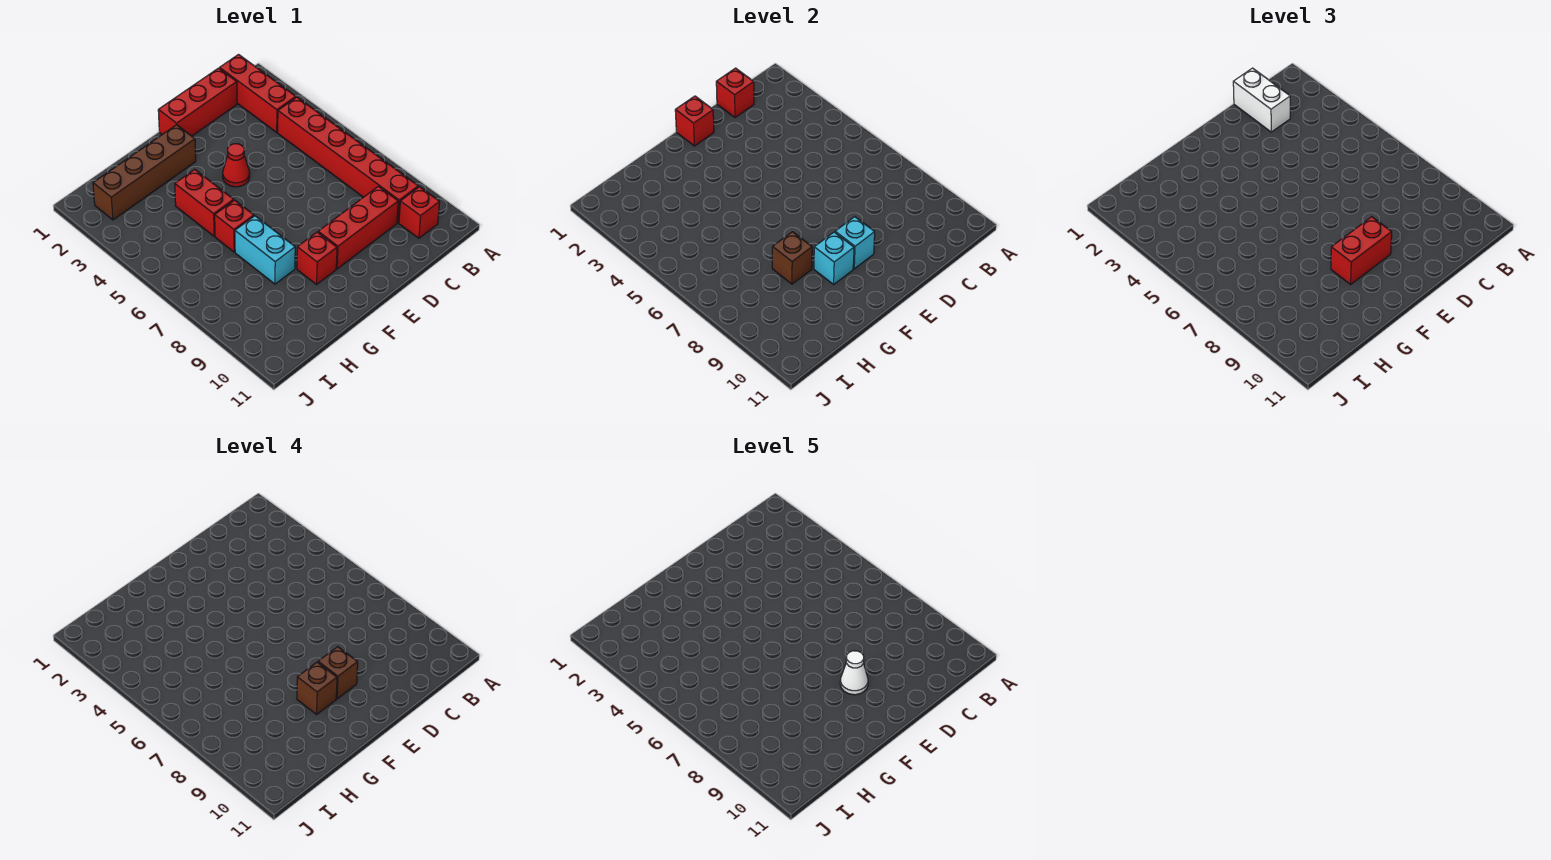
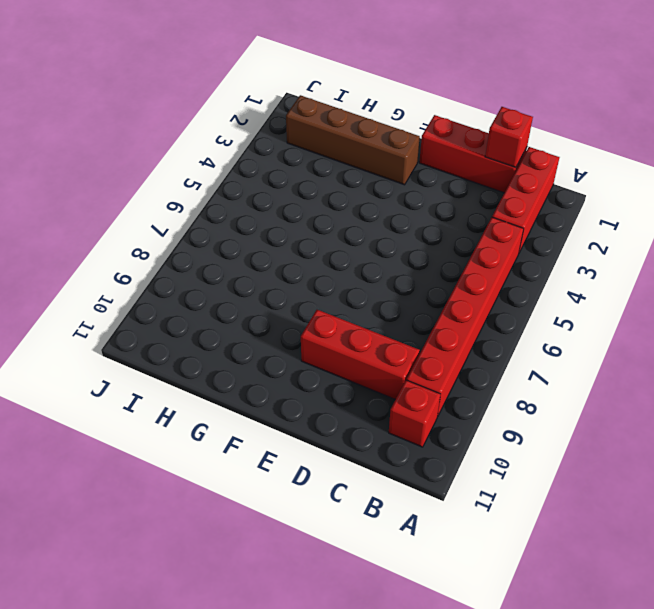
none -> red cone E4 level 1
none -> red brick F9 level 1
none -> red brick G4:G5 level 1

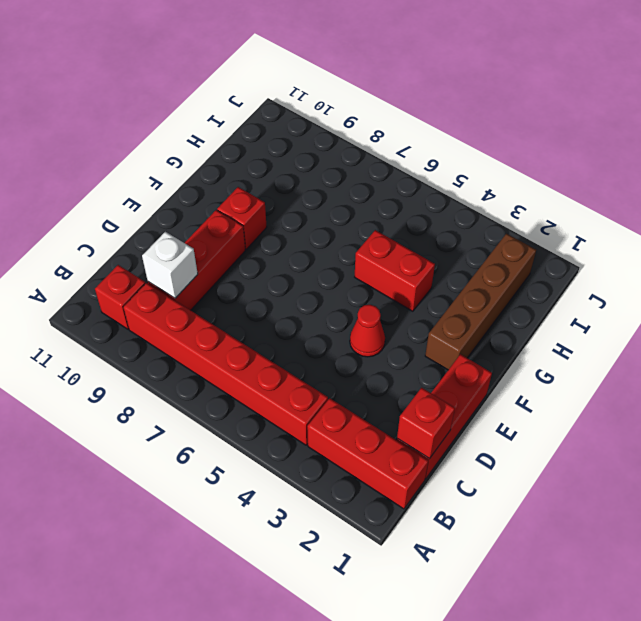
white brick C9 level 2 -> none
none -> red brick G6 level 1
none -> cyan brick G7:G8 level 1
none -> red brick E1 level 2

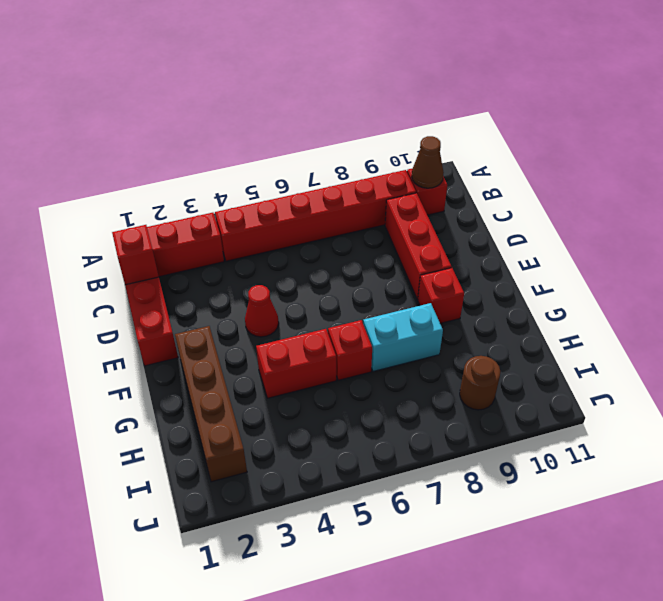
brown cone B10 level 2 -> none
brown round brick I9 level 1 -> none
none -> red brick E1 level 2
none -> cyan brick E9 level 2
none -> cyan brick F9 level 2

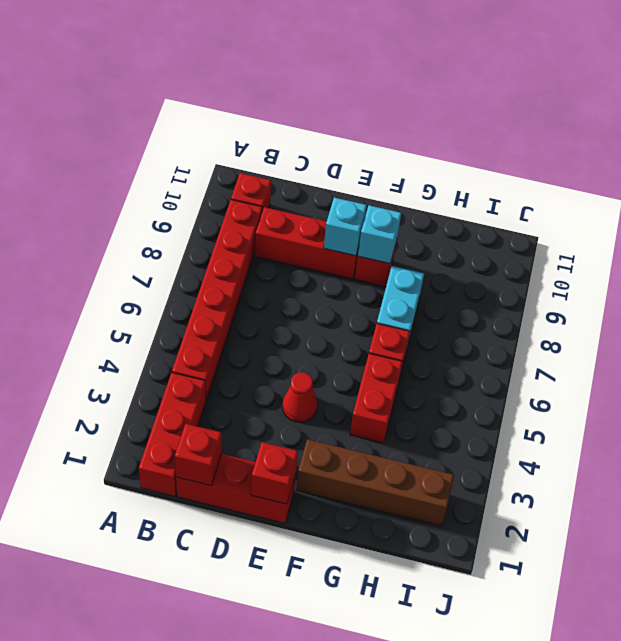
none -> brown brick G8 level 2
none -> white brick C1:C2 level 3
none -> red brick E9:F9 level 3

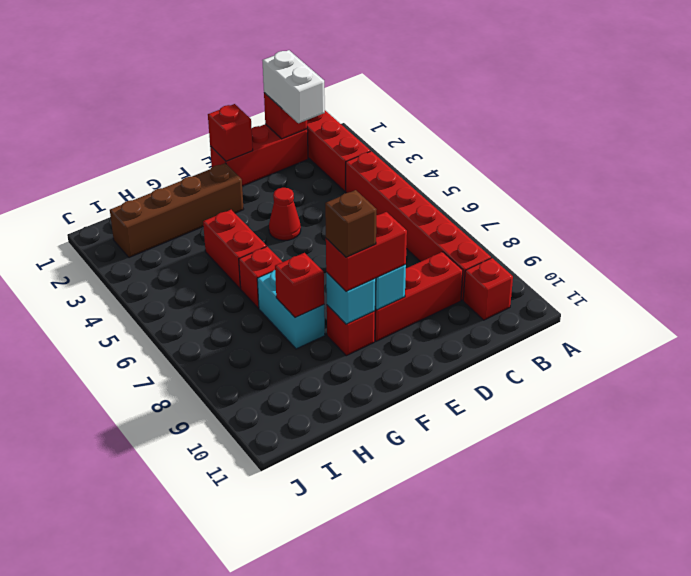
red brick G8 level 2 -> brown brick G8 level 2
none -> brown brick E9 level 4
none -> white cone E9 level 5

